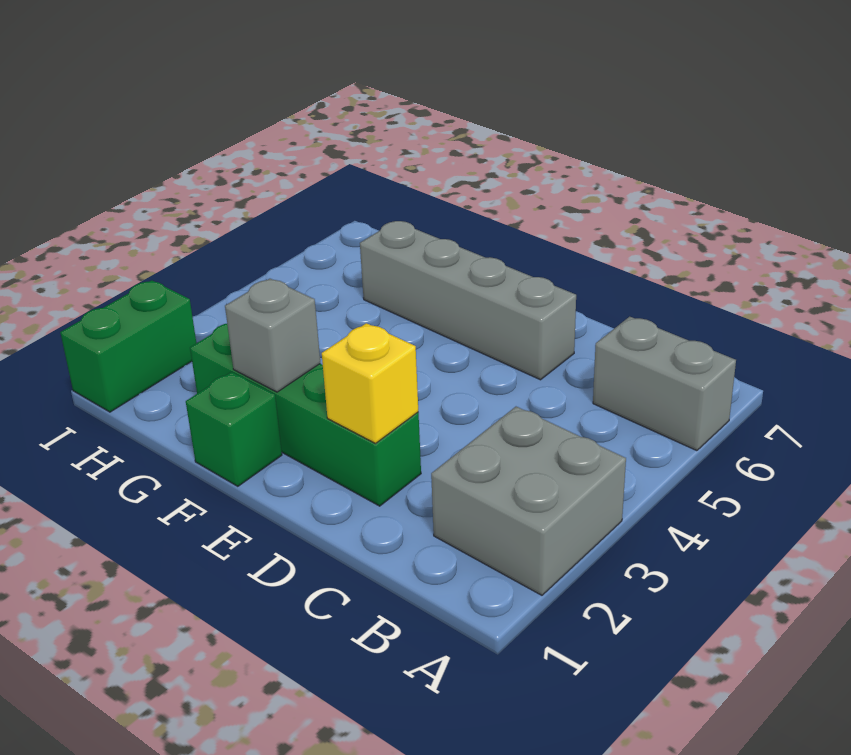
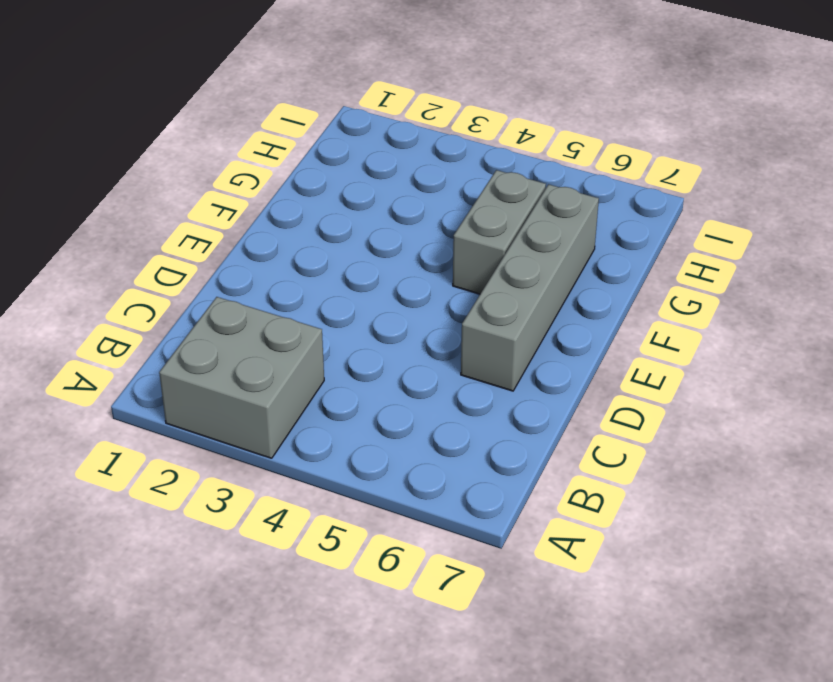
grey brick F5:G5 level 1 -> grey brick A6:B6 level 1
none -> green brick D2:G2 level 1
none -> green brick F1 level 1

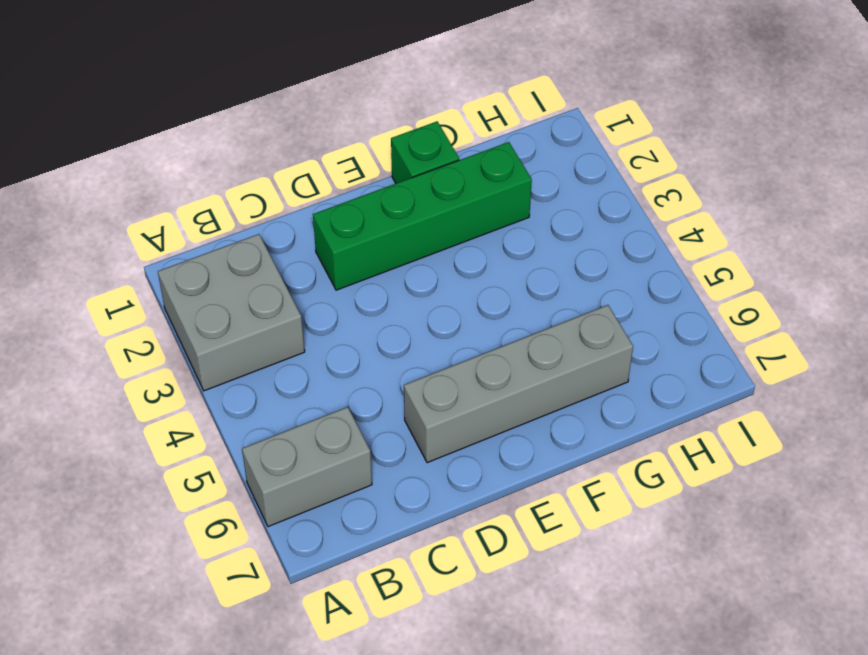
none -> green brick I1:I2 level 1
none -> yellow brick D2 level 2

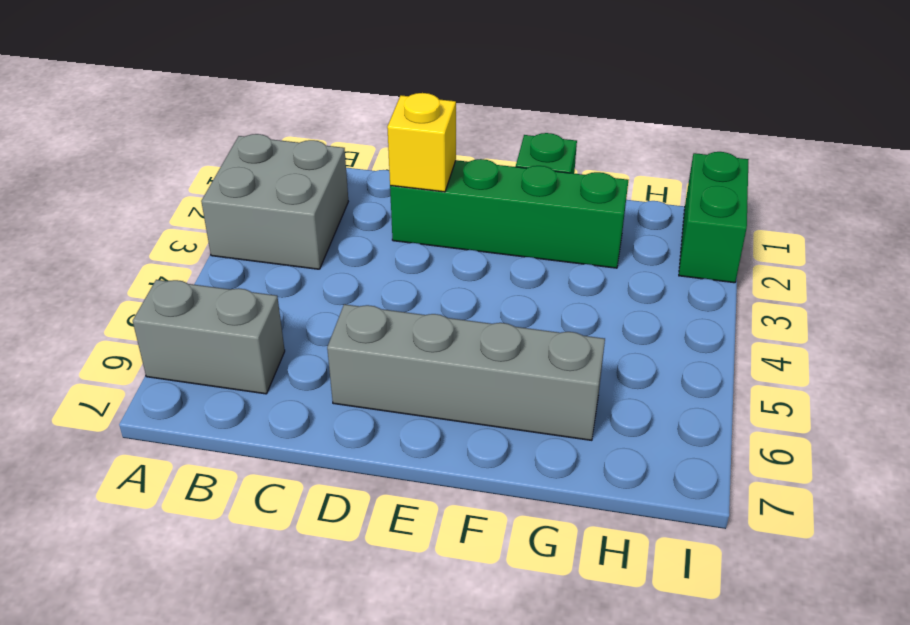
none -> grey brick F2 level 2

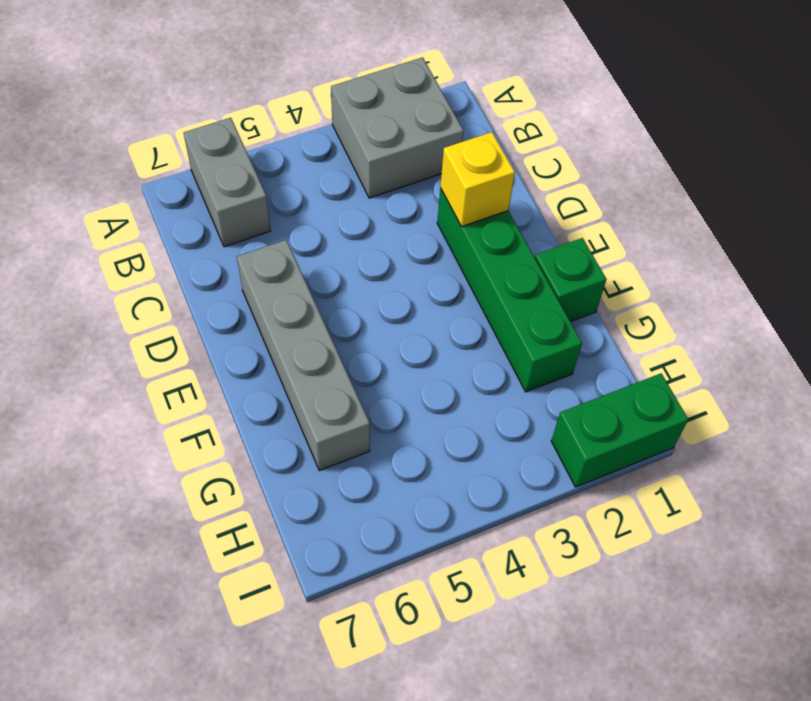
none -> grey brick F2 level 2

